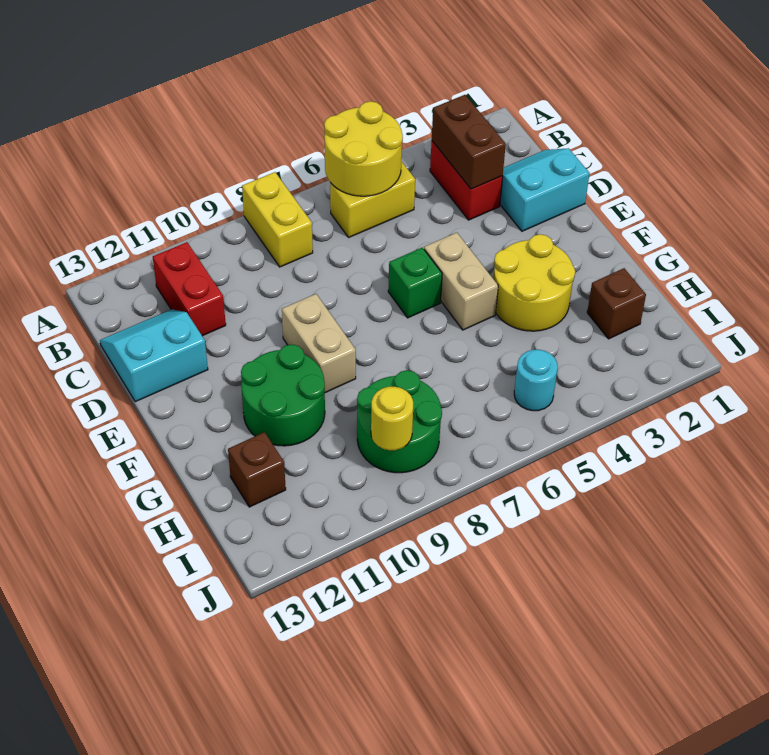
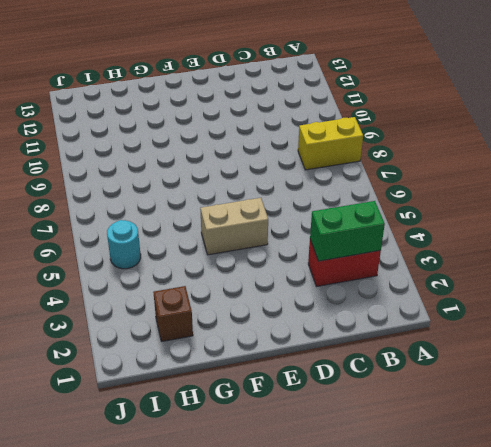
green brick B3:C3 level 2 -> brown brick B3:C3 level 2
none -> yellow brick B5:B6 level 1
none -> red brick B11:C11 level 1
none -> cyan slope C1:D2 level 1 top D

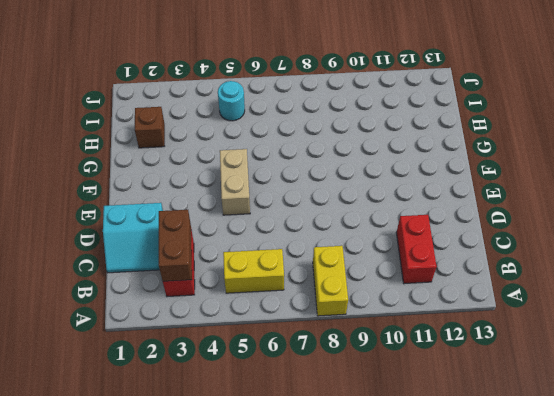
none -> cyan slope C12:D13 level 1 top D
none -> green brick E6 level 1
none -> tan brick E9:F9 level 1

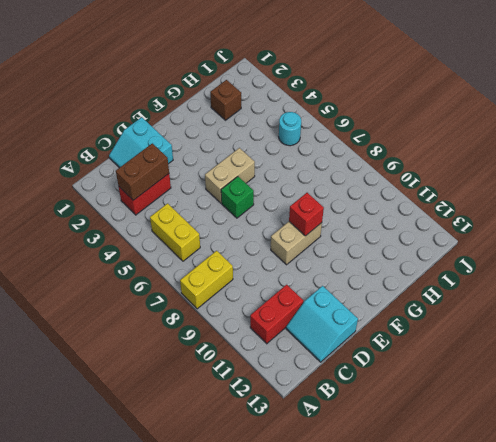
red brick F9 level 2 -> none
none -> yellow round brick F3:G4 level 1
none -> green round brick F10:G11 level 1
none -> green round brick H8:I9 level 1

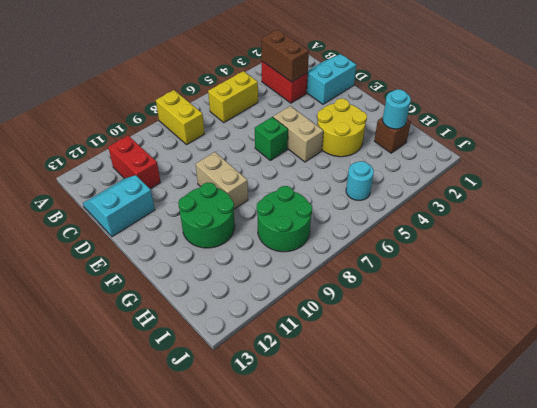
cyan round brick H2 level 2 -> none
none -> brown brick H12 level 1
none -> yellow round brick A5:B6 level 2
none -> yellow round brick I9 level 2

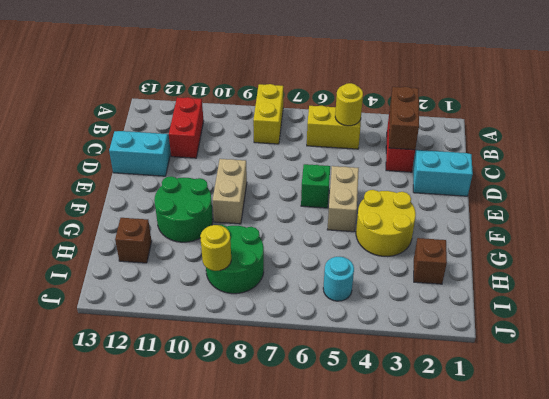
yellow round brick B5 level 2 -> yellow round brick A5:B6 level 2

